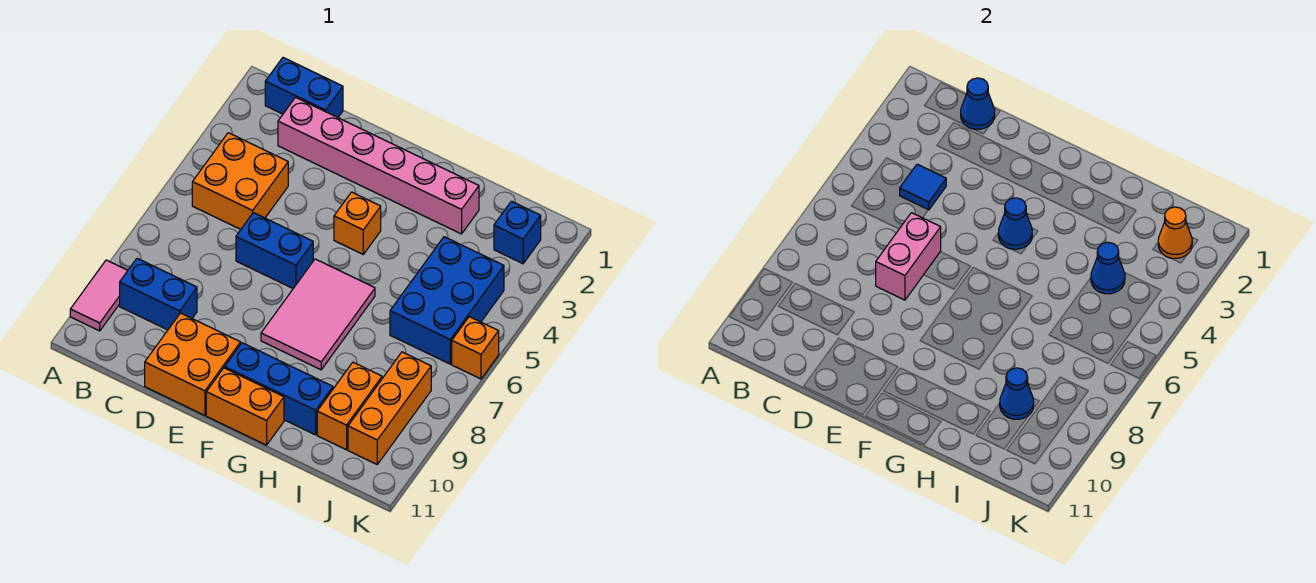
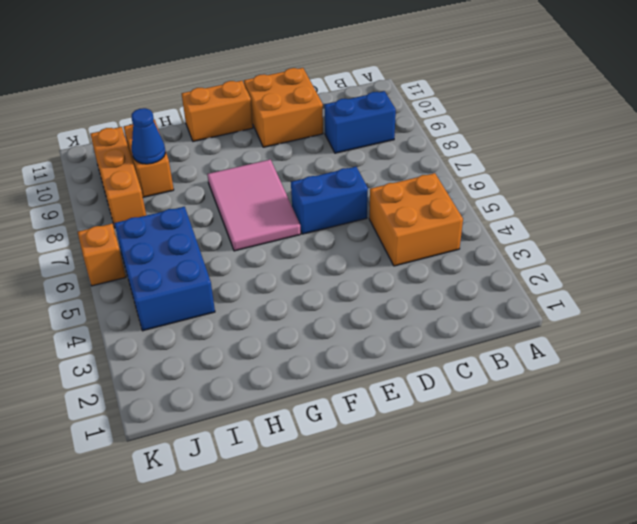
none -> pink tile A9:A10 level 1
none -> blue brick B1:C1 level 1
none -> pink brick C2:H2 level 1

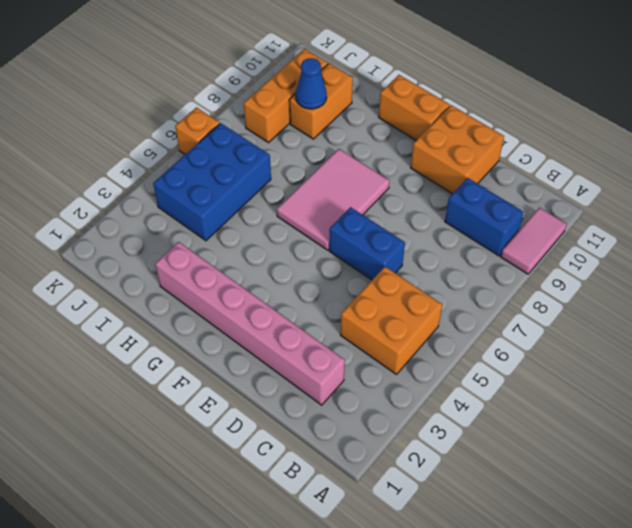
none -> blue brick B1:C1 level 1
none -> orange brick F4 level 1
none -> blue brick F10:H10 level 1

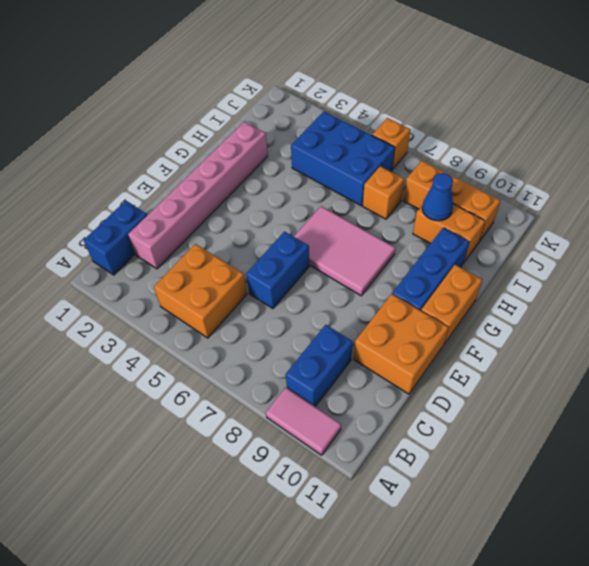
orange brick I7 level 1 -> orange brick F4 level 1
none -> blue brick J2 level 1
none -> blue cone C1 level 2
none -> blue tile C4 level 2

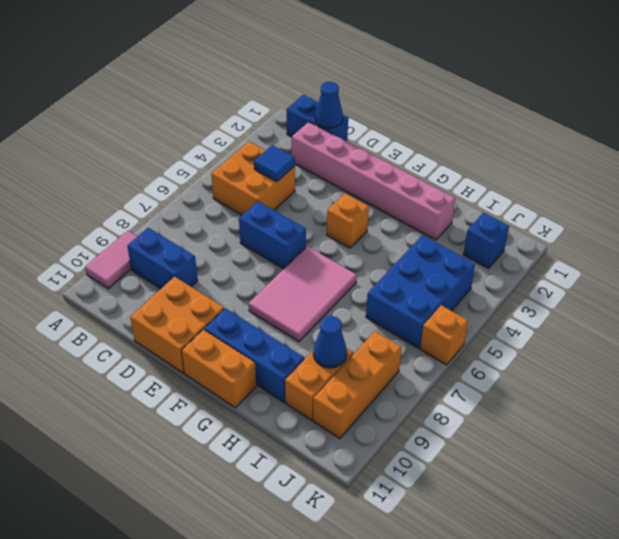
none -> pink brick D6:D7 level 2
none -> blue cone F4 level 2
none -> blue cone I4 level 2

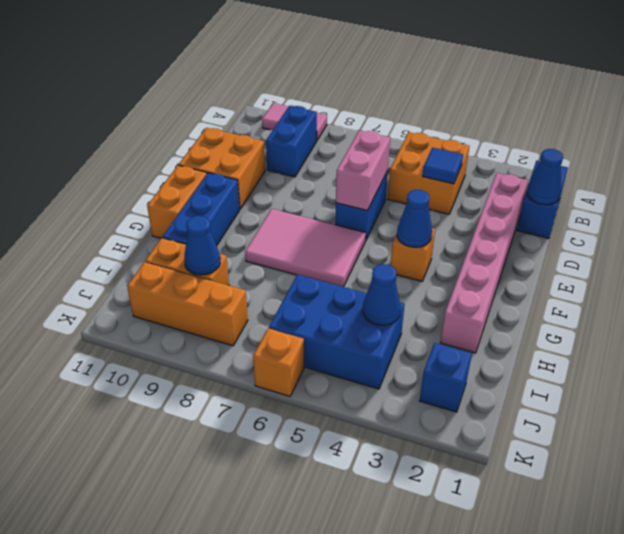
pink brick D6:E6 level 2 -> pink brick D6:D7 level 2
none -> orange cone J2 level 2

